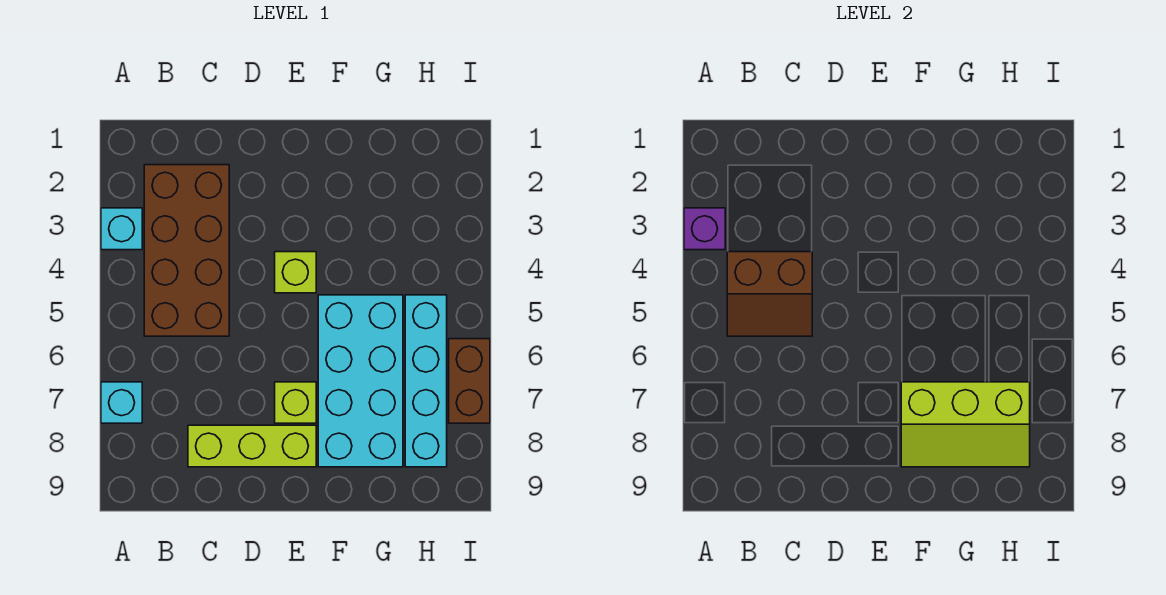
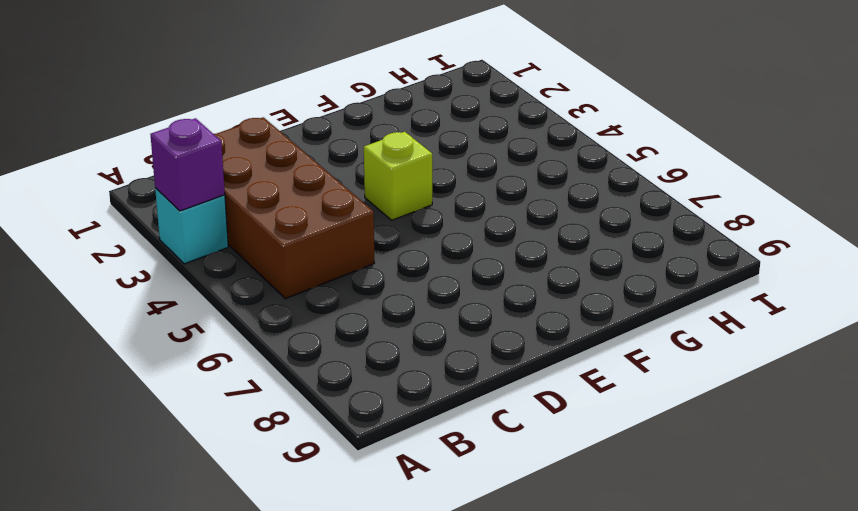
none -> cyan brick A7 level 1
none -> lime brick C8:E8 level 1
none -> lime brick E7 level 1

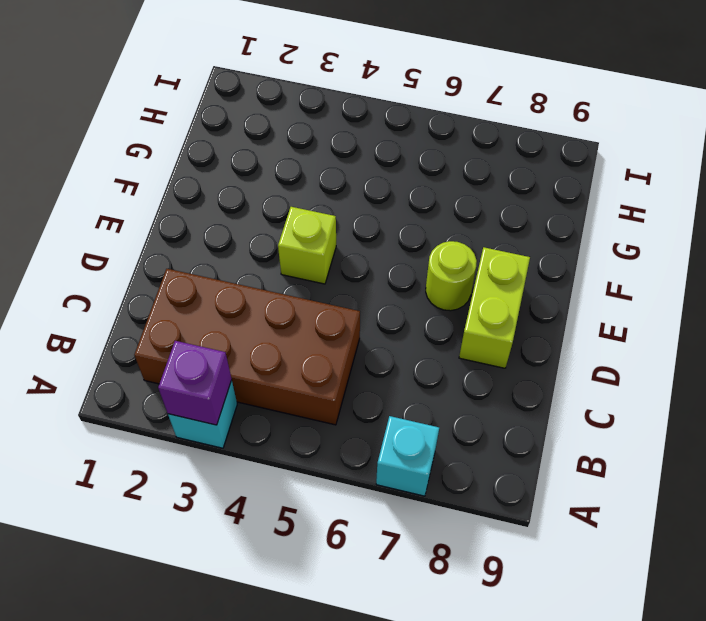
lime brick D8:E8 level 1 -> lime brick C8:E8 level 1
lime round brick E7 level 1 -> lime brick E7 level 1
none -> cyan brick F5:G8 level 1
none -> cyan brick H5:H8 level 1
none -> brown brick I6:I7 level 1

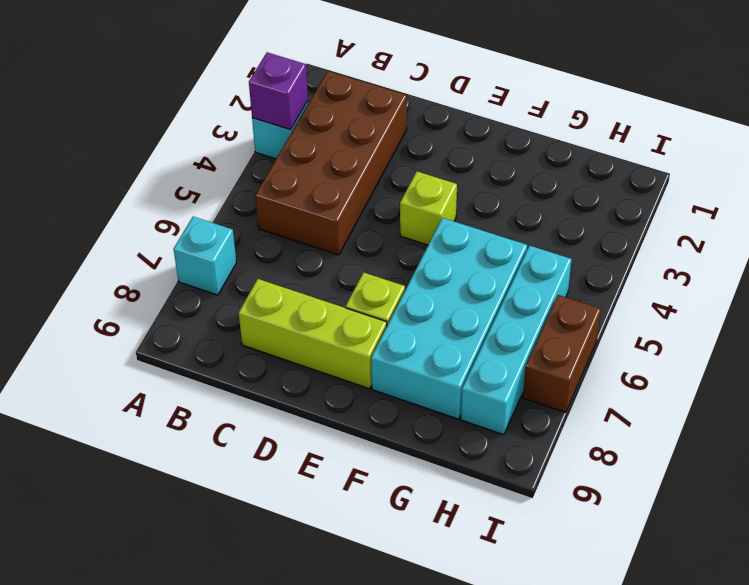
none -> brown slope B4:C5 level 2 top 4
none -> lime slope F7:H8 level 2 top 7

